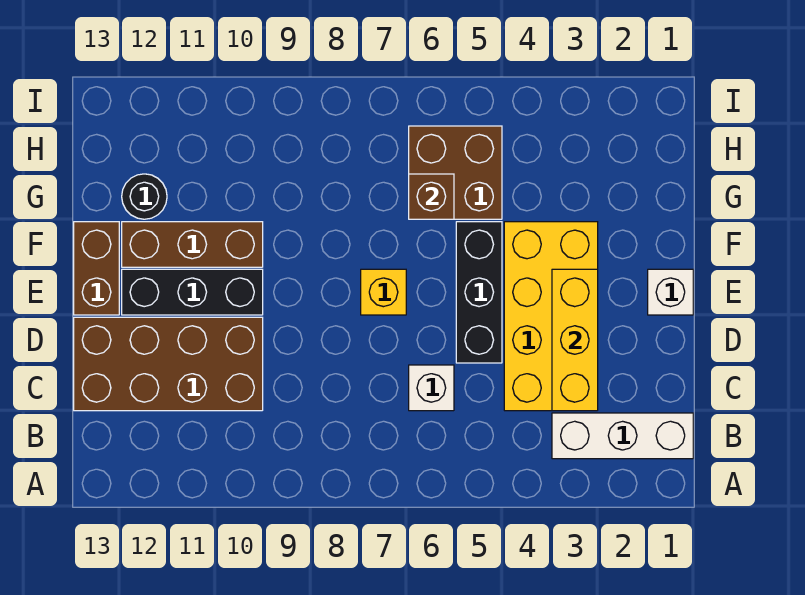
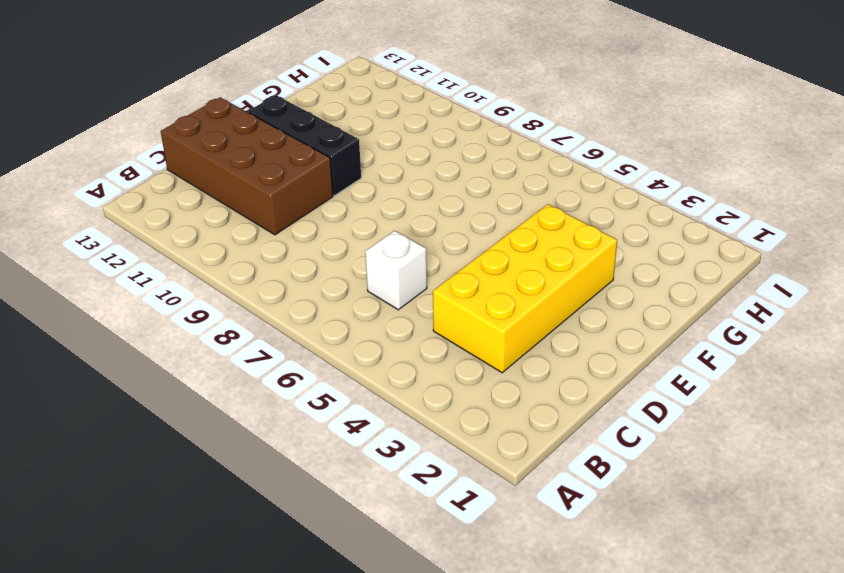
none -> white brick B1:B3 level 1
none -> black brick D5:F5 level 1
none -> white brick E1 level 1

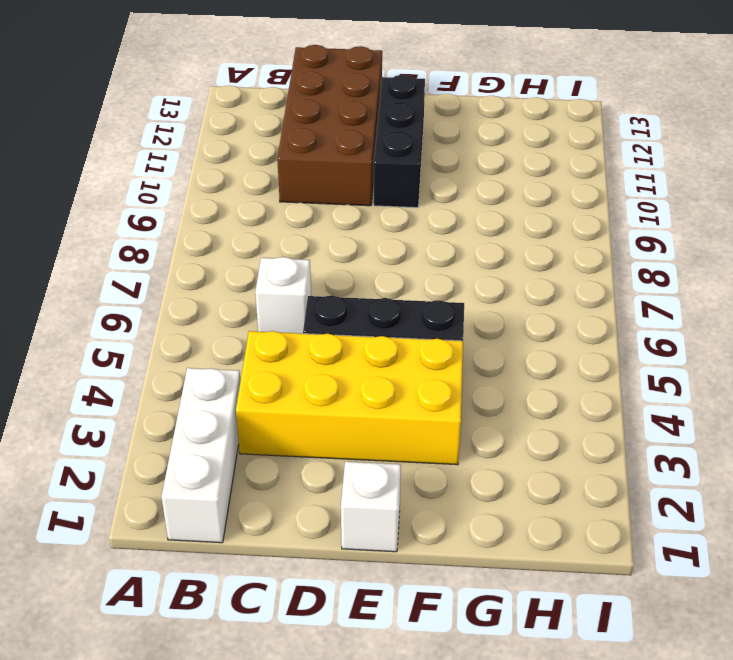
none -> yellow brick E7 level 1
none -> brown brick E13:F13 level 1
none -> brown brick F10:F12 level 1

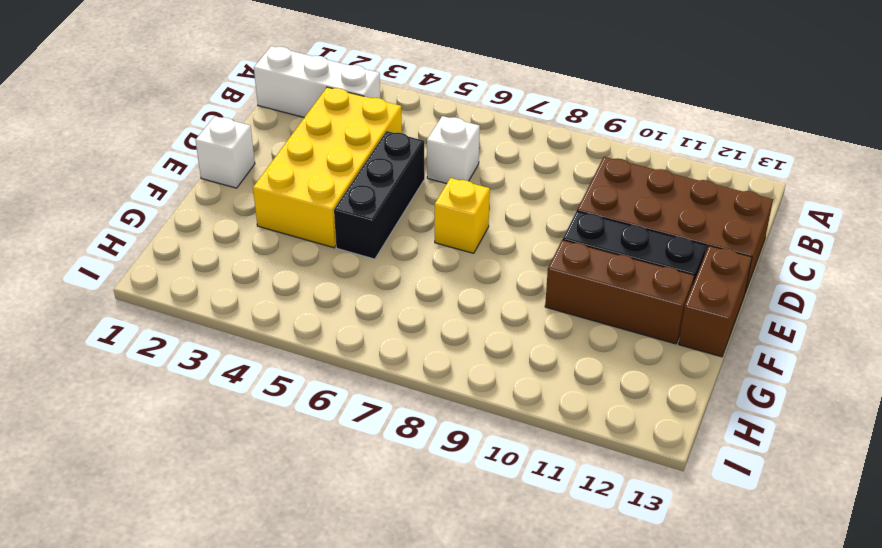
none -> brown brick G5:H6 level 1
none -> black round brick G12 level 1
none -> yellow brick C3:E3 level 2

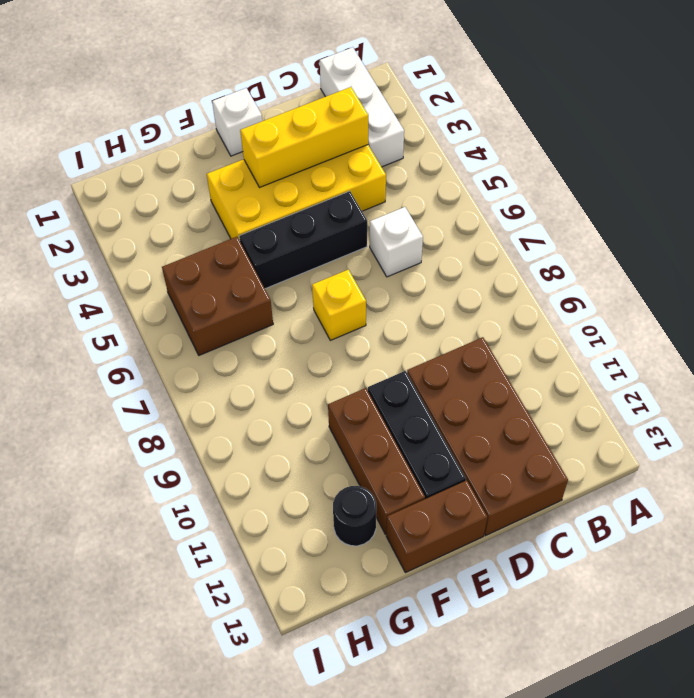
none -> brown brick G6 level 2

